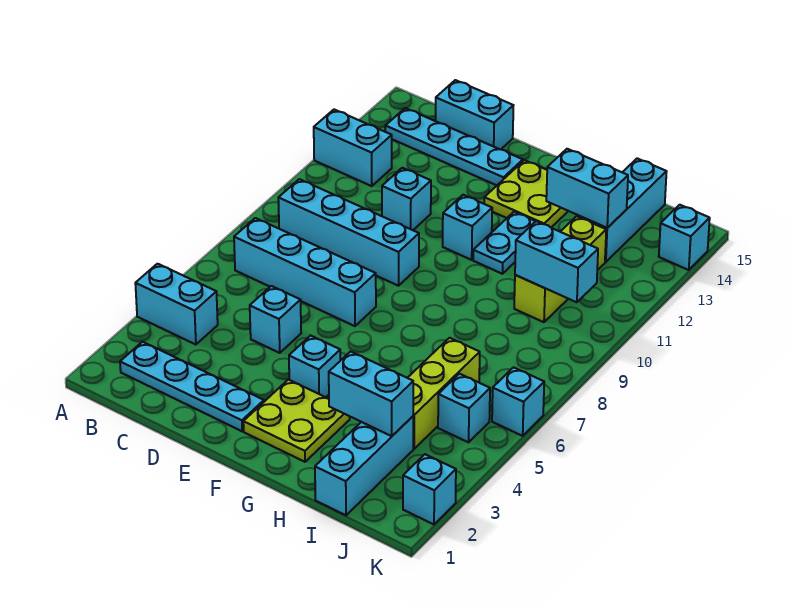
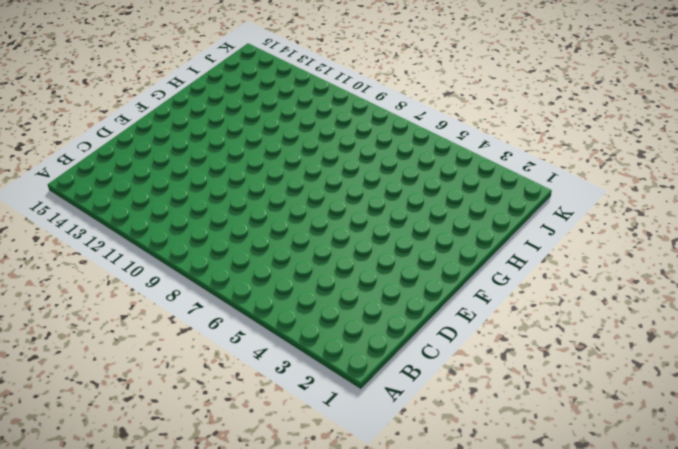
none -> cyan brick A4:B4 level 1
none -> cyan brick A12:B12 level 1
none -> cyan plate B2:E2 level 1

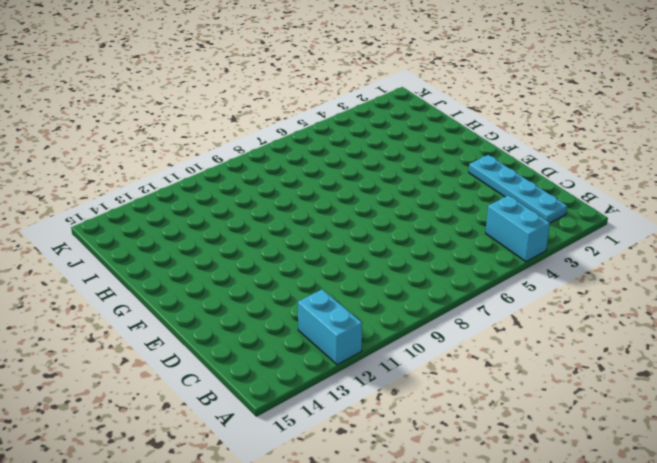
none -> cyan brick B7:E7 level 1
none -> cyan brick B9:E9 level 1
none -> cyan plate B14:E14 level 1

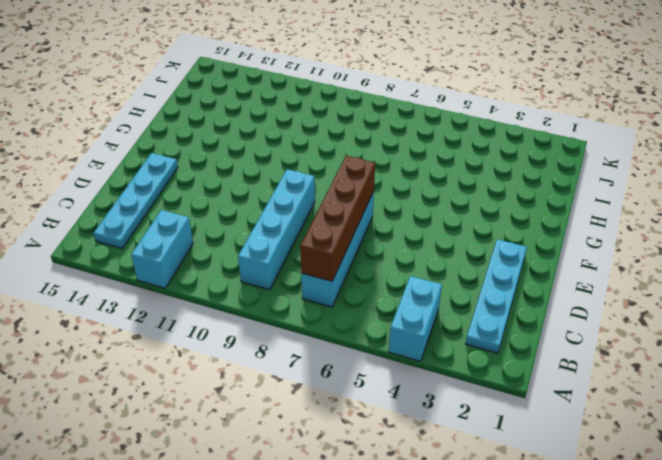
brown brick B7:E7 level 2 -> none
none -> cyan brick C15:D15 level 1
none -> cyan brick D5 level 1
none -> cyan brick D11 level 1

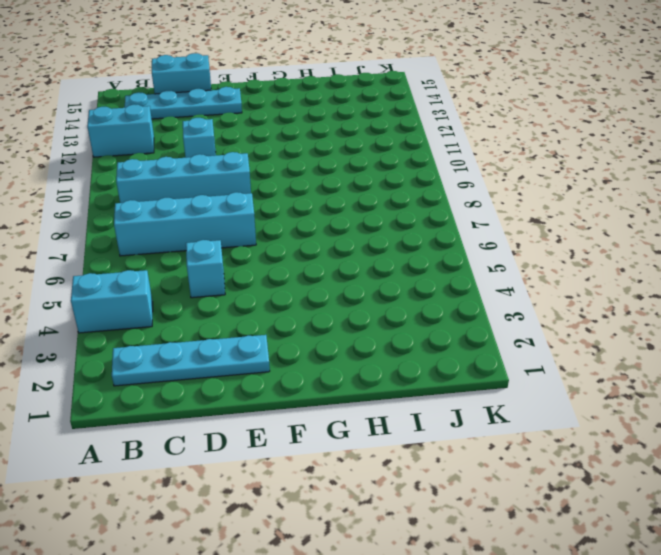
none -> lime plate F2:G3 level 1
none -> cyan brick F4 level 1
none -> cyan brick F11 level 1

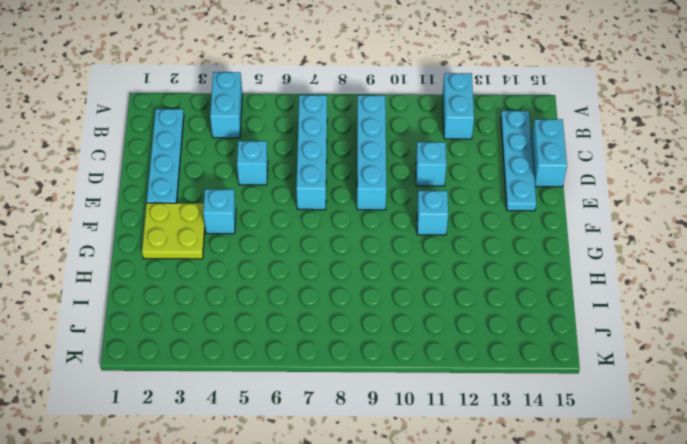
none -> lime plate F13:G14 level 1
none -> cyan plate G11:G12 level 1
none -> cyan brick I1:I3 level 1

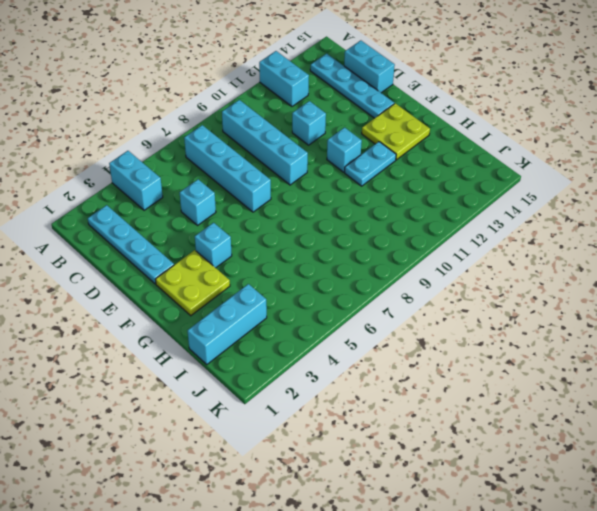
none -> lime brick I4:I6 level 1
none -> lime brick I10:I12 level 1
none -> cyan brick I13:I15 level 1

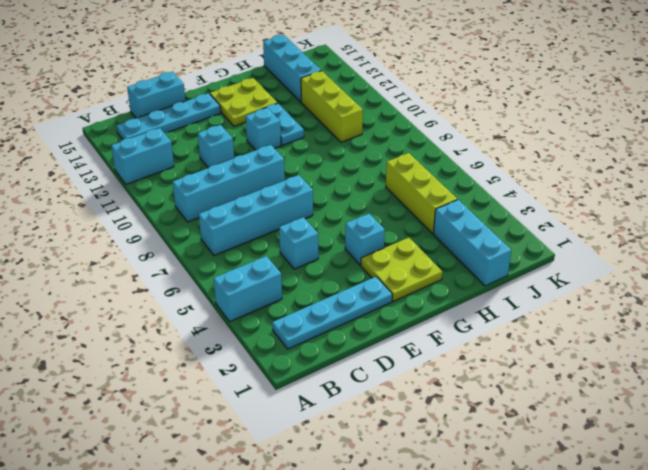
none -> cyan brick J5 level 1
none -> cyan brick K2 level 1
none -> cyan brick K6 level 1

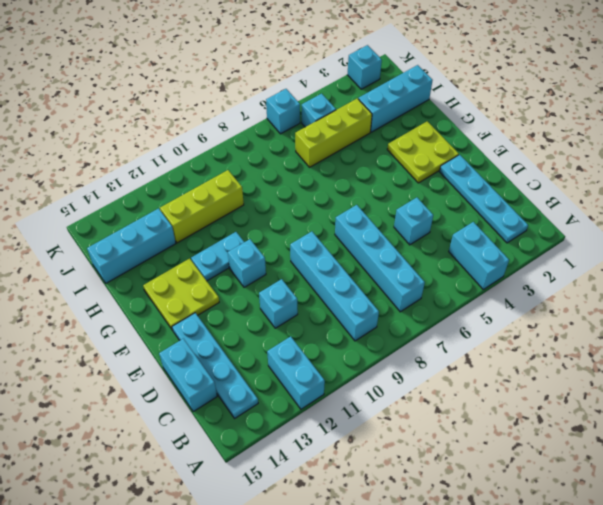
none -> cyan brick F4 level 1
none -> cyan brick K14 level 1
none -> cyan brick H3:I3 level 2

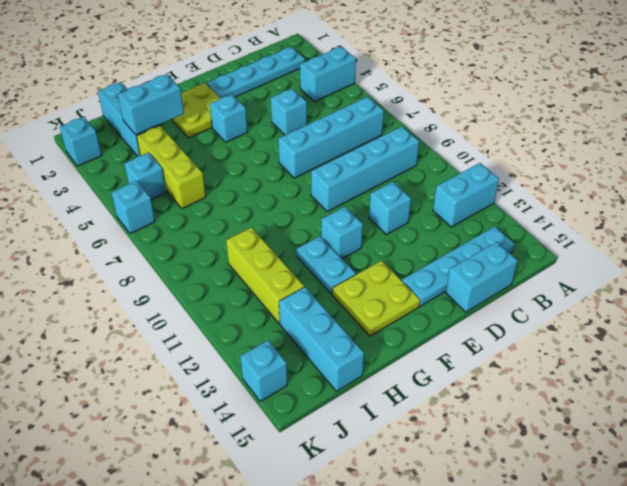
none -> cyan brick H13:I13 level 2
none -> cyan brick I10:J10 level 2

